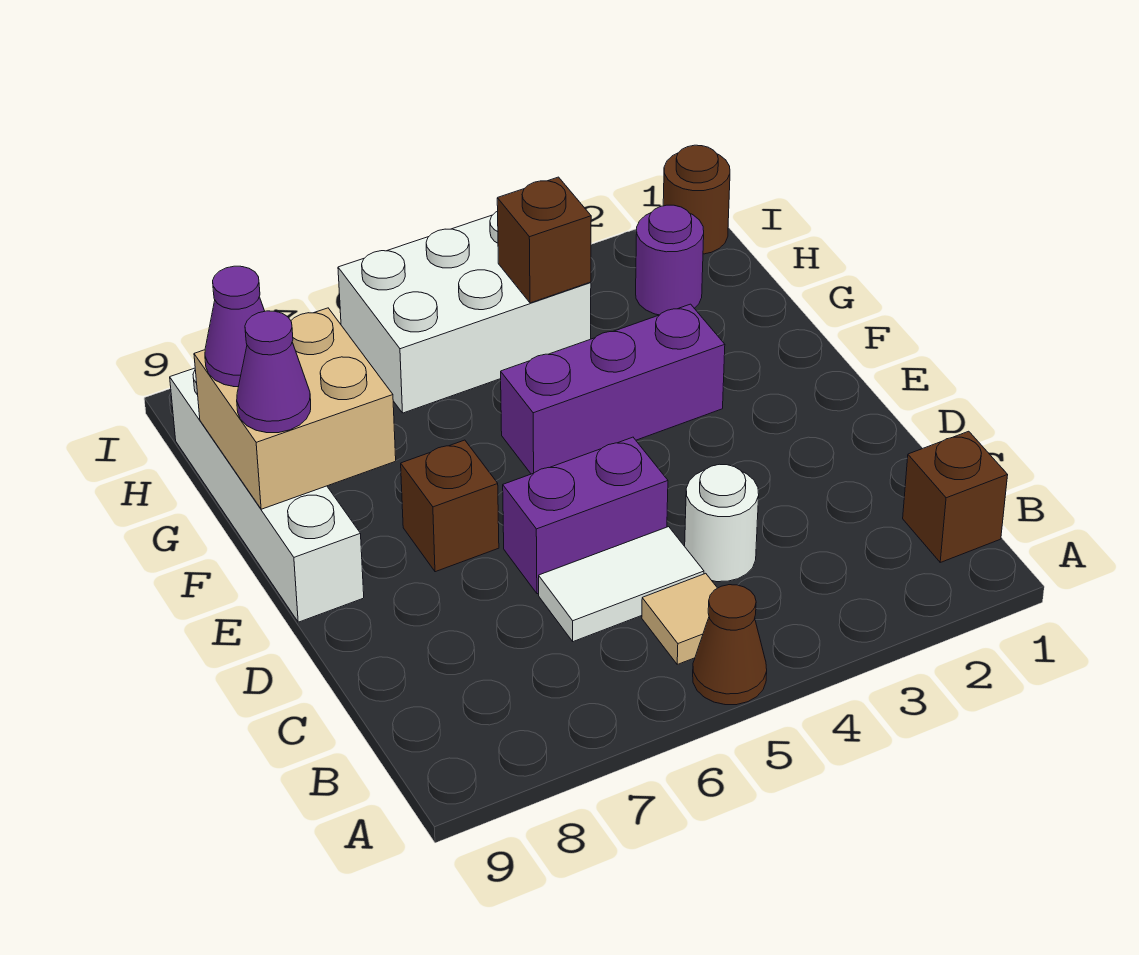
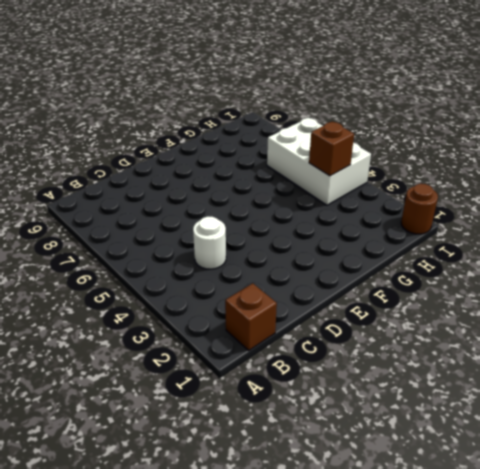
none -> brown cone A5 level 1
none -> tan tile B5 level 1
none -> white tile C5:C6 level 1

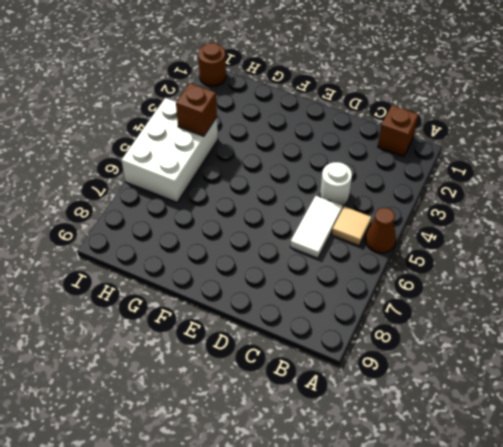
none -> purple brick D5:D6 level 1
none -> brown brick E7 level 1
none -> white brick E9:H9 level 1

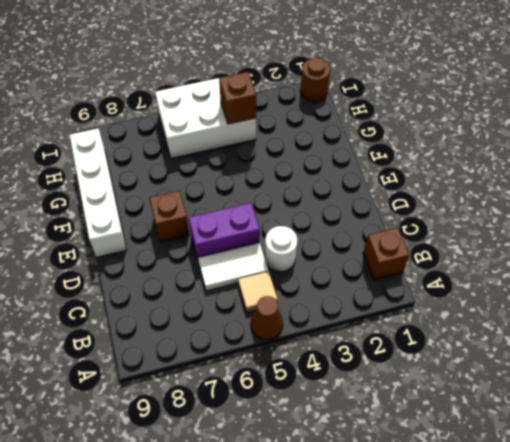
none -> purple brick F3:F5 level 1
none -> purple round brick H2 level 1
none -> tan brick F8:G9 level 2

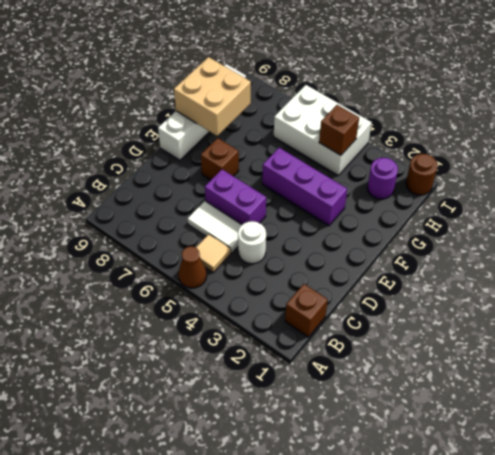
none -> purple cone F9 level 3
none -> purple cone G9 level 3

